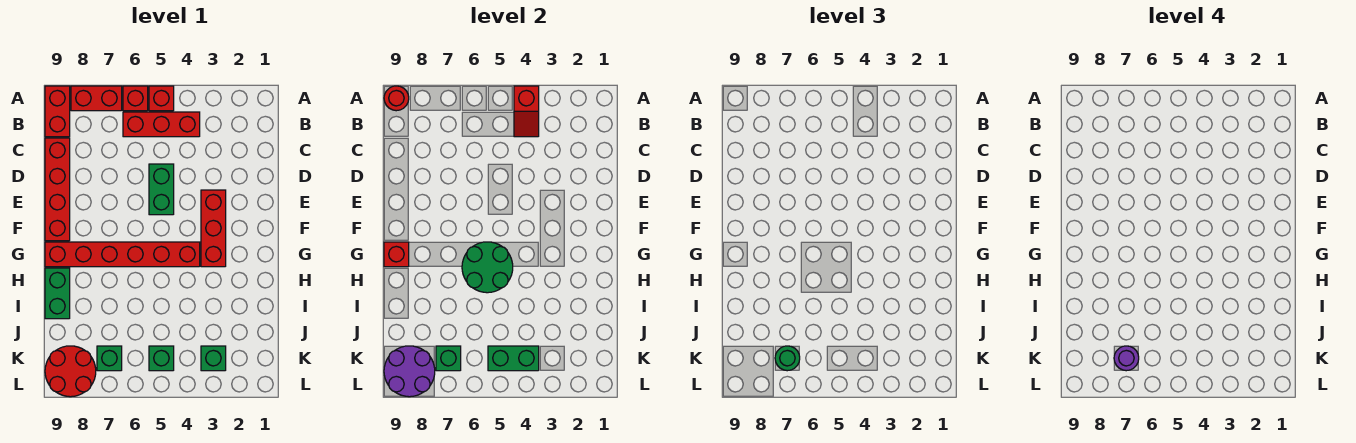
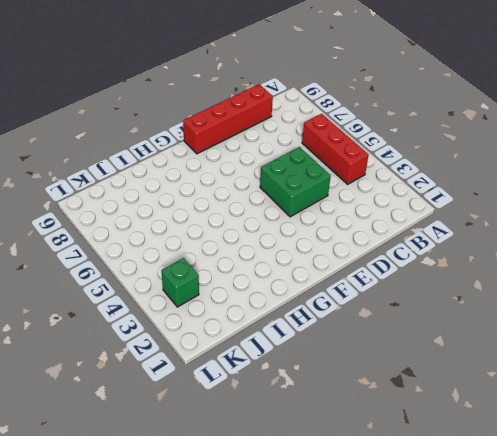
green brick D4:E5 level 1 -> green brick D5:E5 level 1
none -> red brick A5 level 1
none -> red brick A6 level 1
none -> red brick A7:A8 level 1

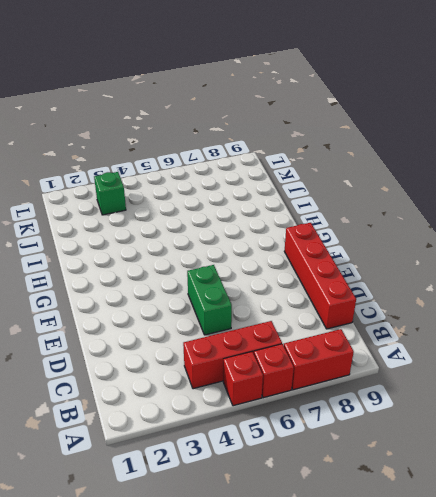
none -> red brick A9:B9 level 1
none -> red brick E3:G3 level 1
none -> red brick G4:G9 level 1

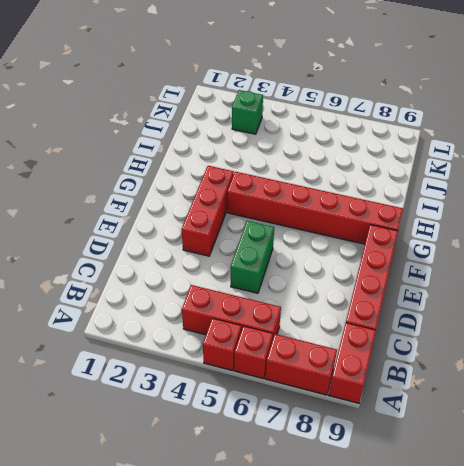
none -> green brick H9:I9 level 1
none -> green brick K5 level 1
none -> green brick K7 level 1

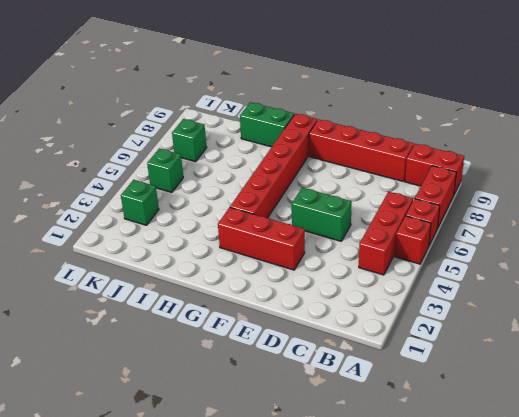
none -> red round brick K8:L9 level 1
none -> red slope A4:B4 level 2 top A
none -> red round brick A9 level 2

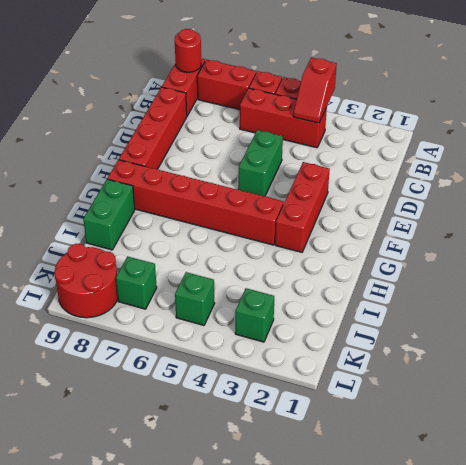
none -> green round brick G5:H6 level 2
none -> red brick G9 level 2
none -> green brick K4:K5 level 2

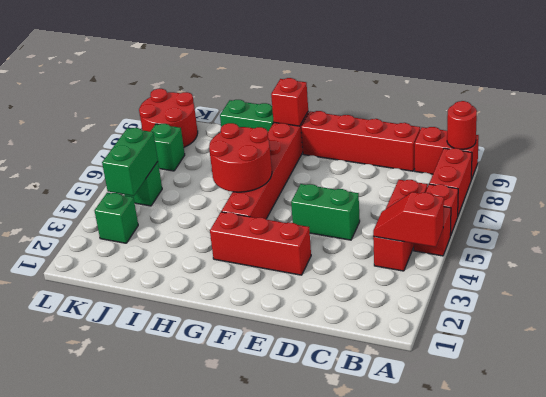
red round brick G5:H6 level 2 -> green round brick G5:H6 level 2
none -> green brick K7 level 2
none -> purple round brick K8:L9 level 2
none -> green round brick K7 level 3

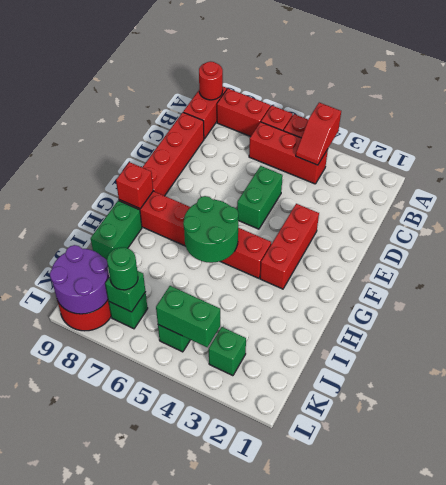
none -> purple round brick K7 level 4

